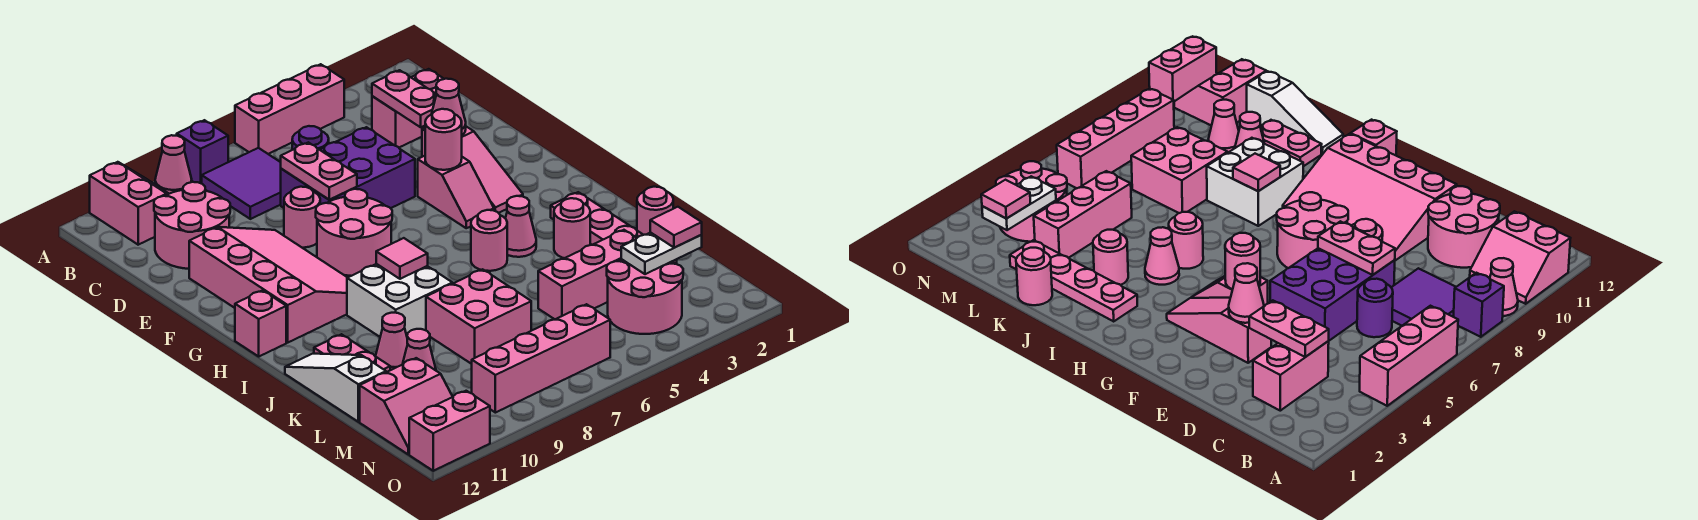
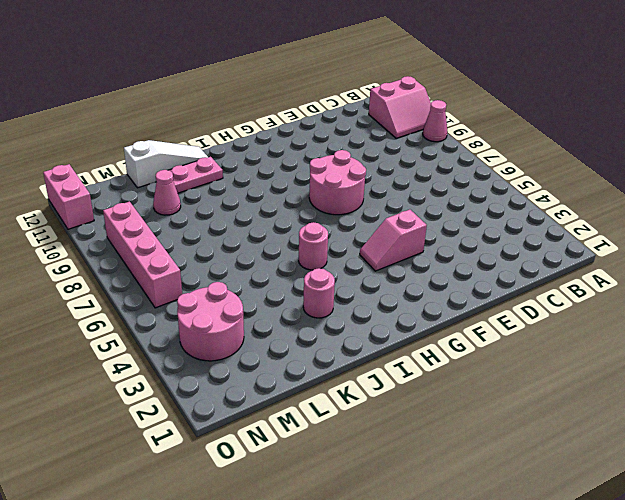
none -> pink brick A4:A6 level 1
none -> purple brick A8 level 1
none -> purple tile B7:C8 level 1
none -> pink brick C2:C3 level 1

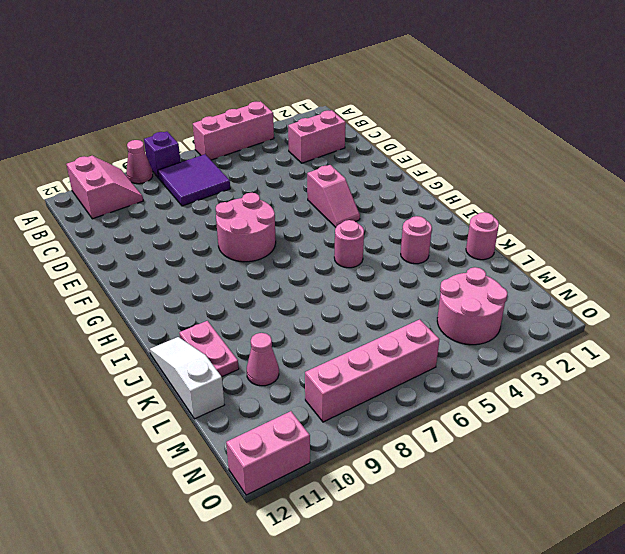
none -> purple round brick C6 level 1
none -> pink round brick C10:D11 level 1
none -> purple brick D5:E7 level 1
none -> pink slope E3:G3 level 1 top E

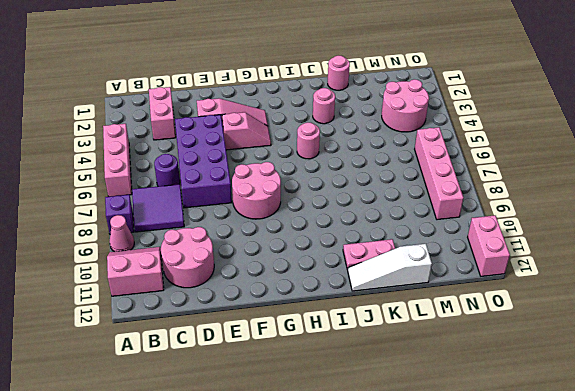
purple brick D4:E7 level 1 -> purple brick D5:E7 level 1
none -> pink round brick E8 level 1
none -> pink slope E9:H11 level 1 top 11
none -> pink brick H12 level 1
none -> pink plate I2:L2 level 1

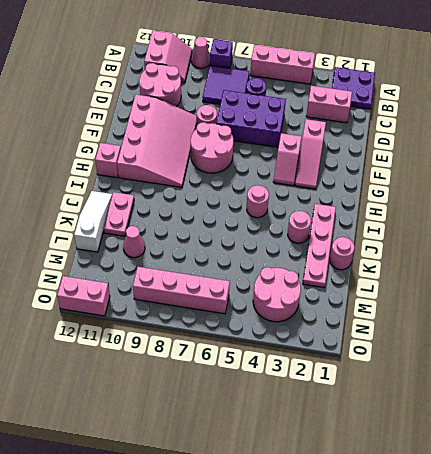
purple plate A1:B2 level 1 -> none
none -> pink cone I4 level 1
none -> white brick I8:J9 level 1
none -> pink brick K7:L8 level 1
none -> pink cone K10 level 1

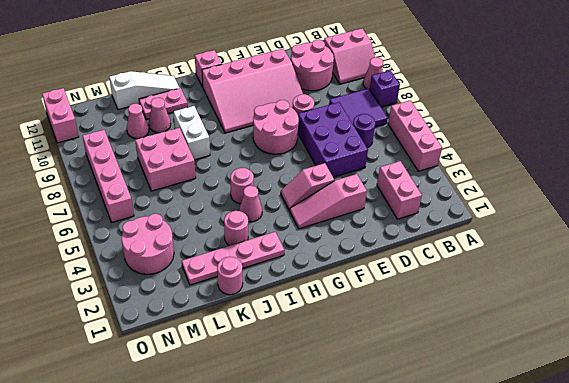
white brick J8:J9 level 1 -> white brick I8:J9 level 1
none -> pink brick L3:L5 level 1
none -> pink slope M11:N12 level 1 top M
none -> pink plate C3:D3 level 2
none -> pink plate D7:E7 level 2

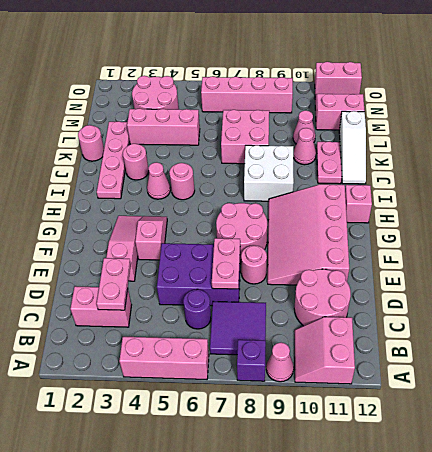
none -> pink cone E3 level 2
none -> pink round brick F4 level 2
none -> pink tile I8 level 2
none -> white plate M2:M3 level 2

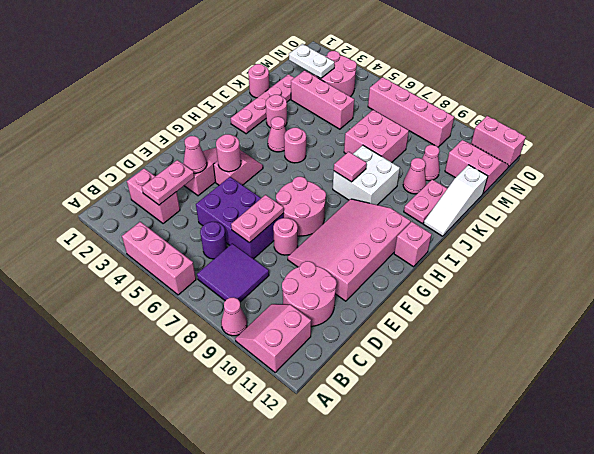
none -> purple brick A8 level 1
none -> pink tile M2 level 3

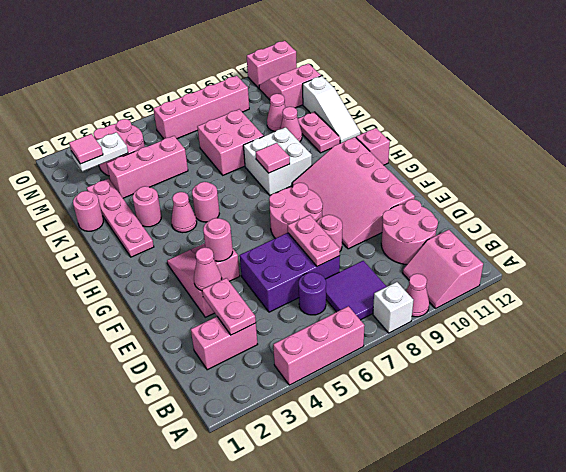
white brick A8 level 1 -> purple brick A8 level 1

